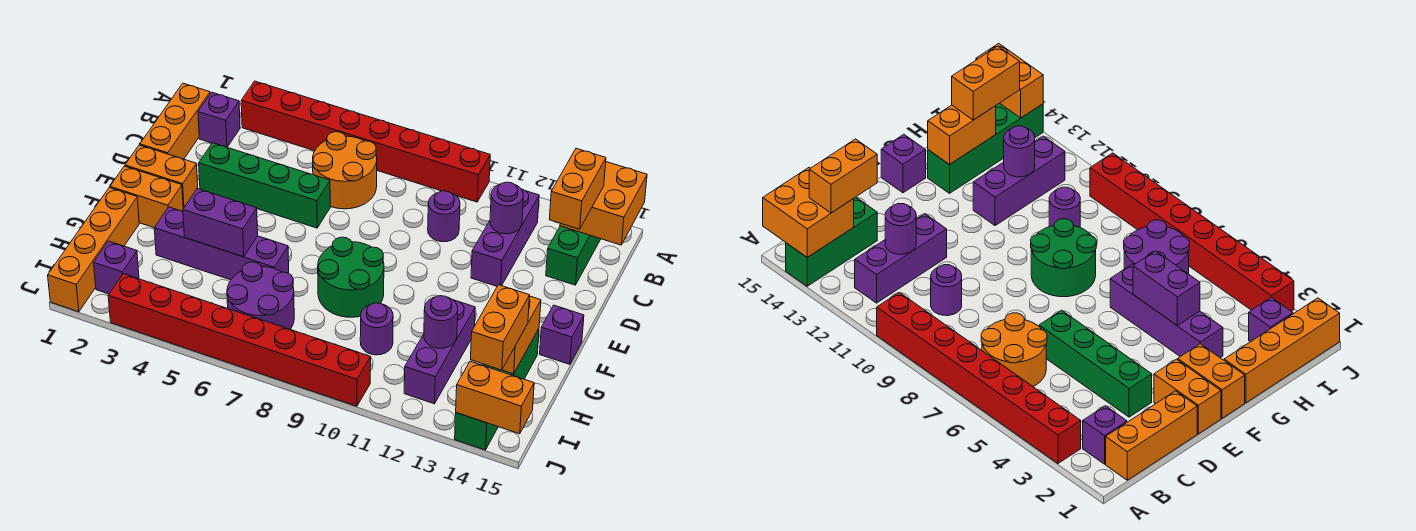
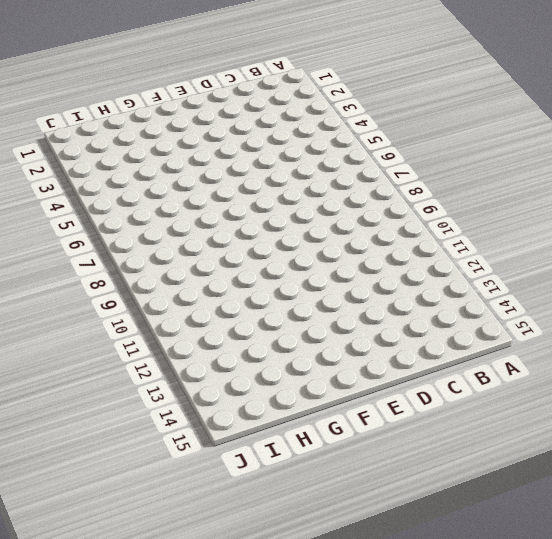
none -> red brick A3:A10 level 1
none -> green brick A14:C14 level 1
none -> orange brick B1:D1 level 1

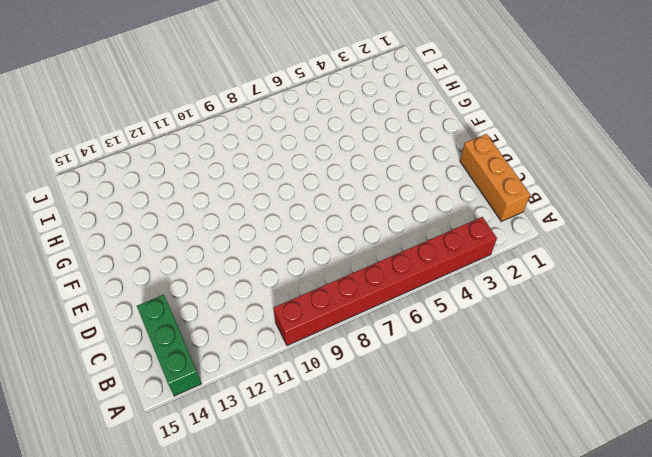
none -> purple brick B2 level 1
none -> orange round brick B6:C7 level 1
none -> purple brick B12:D12 level 1

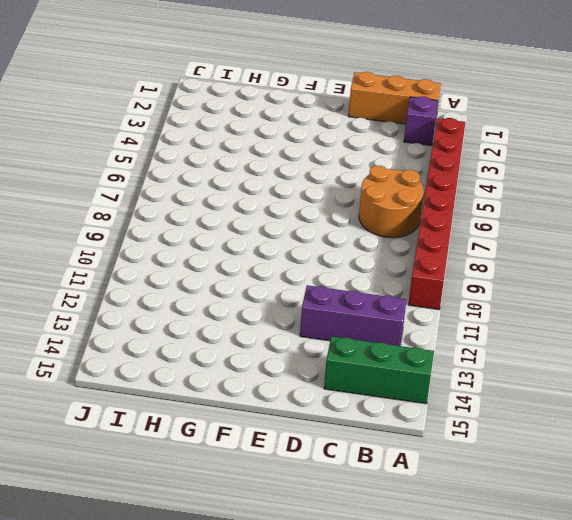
none -> purple round brick C10 level 1
none -> green brick D3:D6 level 1
none -> orange brick E1:E2 level 1

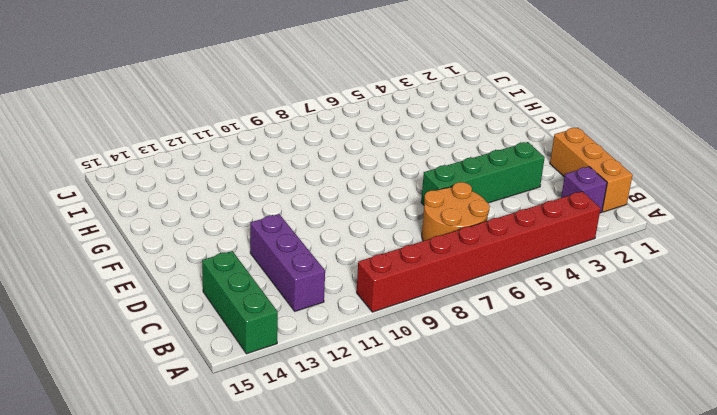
none -> purple round brick C10 level 1
none -> orange brick E1:E2 level 1
none -> orange brick F1:F2 level 1

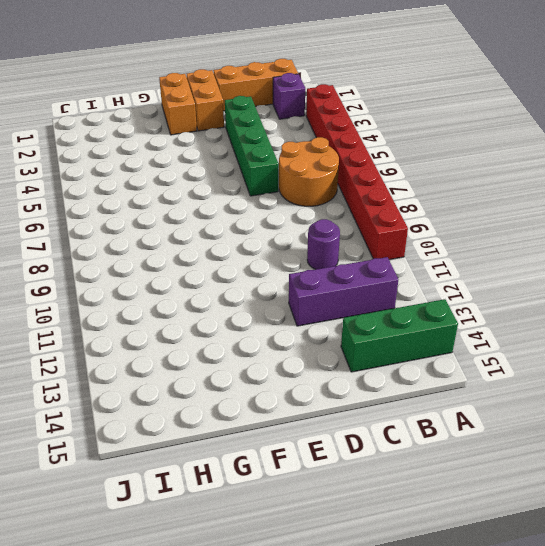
none -> green round brick F8:G9 level 1
none -> purple brick F15 level 1
none -> orange brick G1:J1 level 1

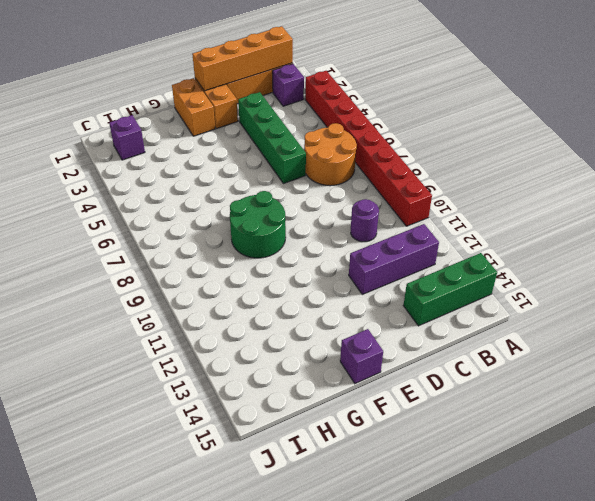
orange brick B1:E1 level 2 -> orange brick G1:J1 level 1
none -> purple brick G3:G6 level 1
none -> purple brick G12:I12 level 1
none -> green brick G14:J14 level 1

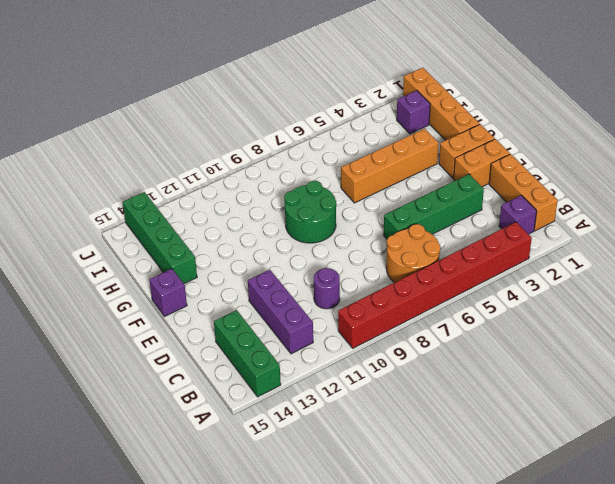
orange brick G3:G6 level 1 -> purple brick G3:G6 level 1
none -> purple brick G12:I12 level 1
none -> purple round brick H6:I7 level 1
none -> purple round brick H10 level 1

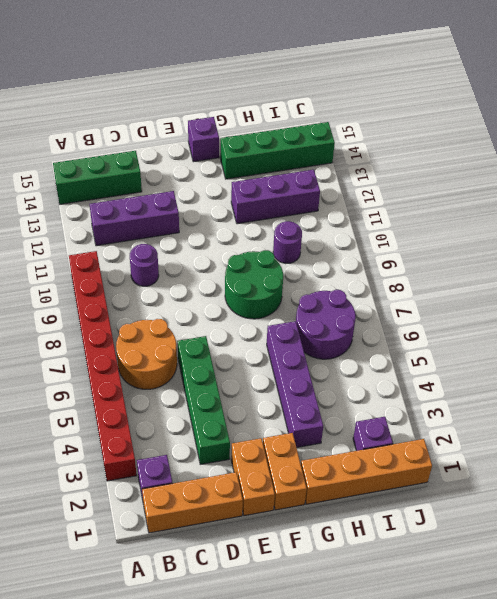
none -> red brick J3:J10 level 1
none -> orange brick A14:B15 level 2
none -> purple round brick C12 level 2

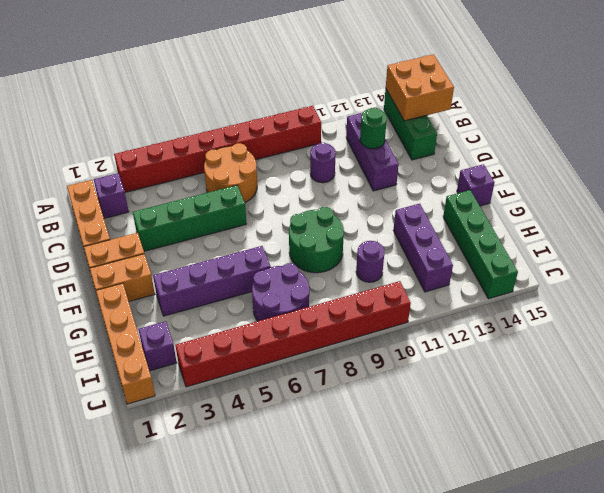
green round brick C12 level 2 -> purple round brick C12 level 2
none -> purple brick G4:G5 level 2
none -> orange brick G14:H14 level 2
none -> purple round brick H12 level 2

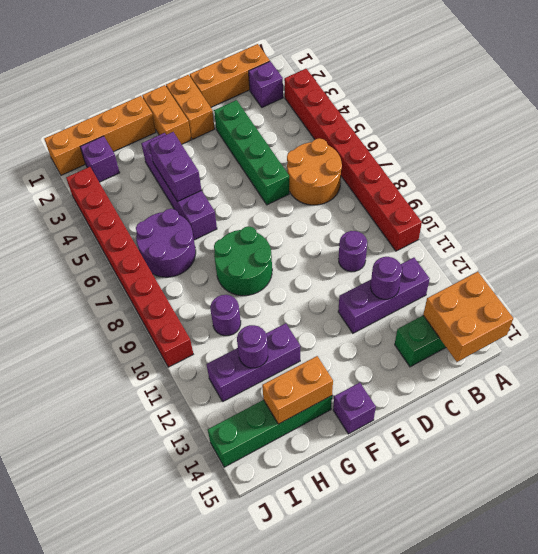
none -> orange brick J14:J15 level 2
none -> orange brick B14:C14 level 3
none -> orange brick H14:I14 level 3

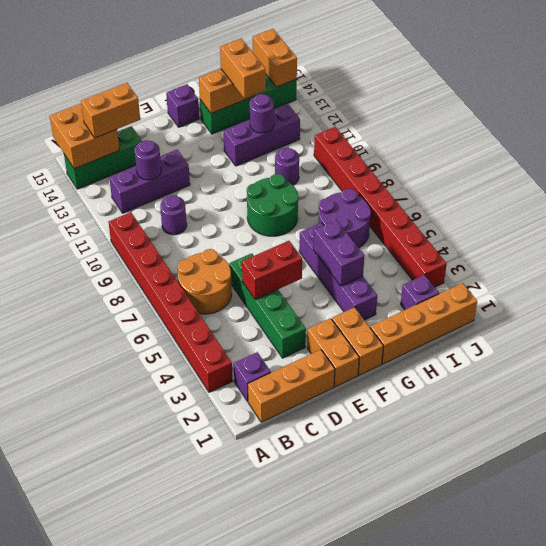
red brick D5:E5 level 2 -> none
orange brick H13:H14 level 3 -> orange brick H14:I14 level 3

